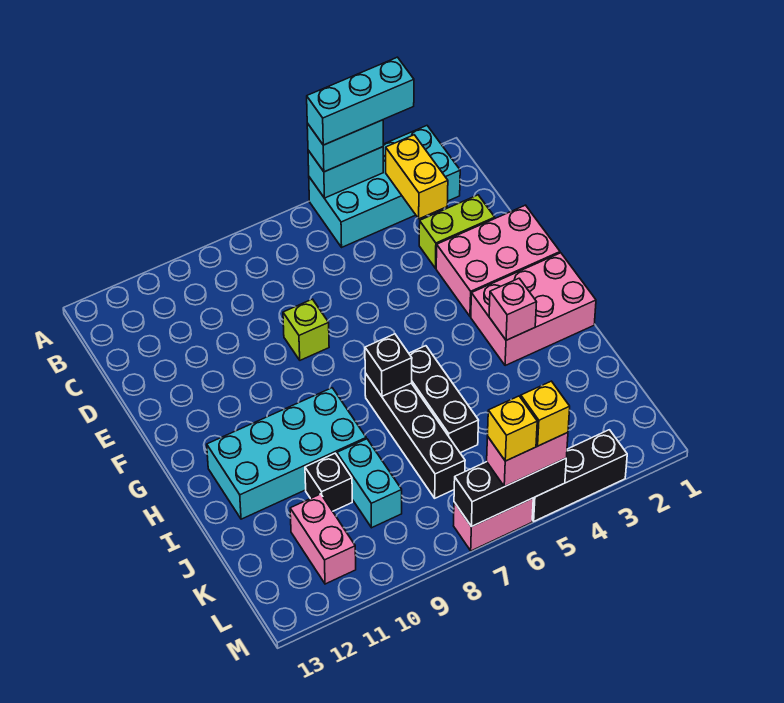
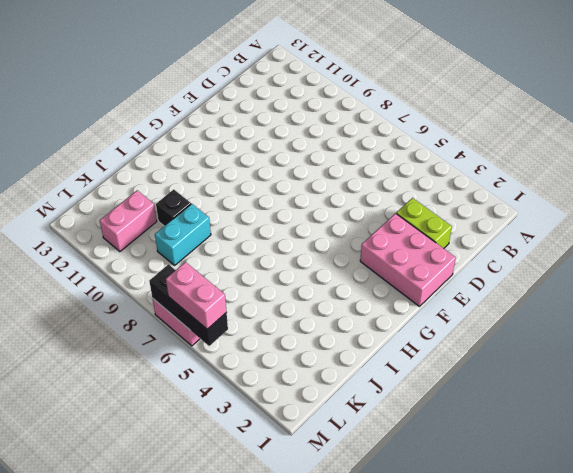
none -> cyan brick A2:B5 level 1
none -> lime brick E8 level 1
none -> pink brick G1:H3 level 1

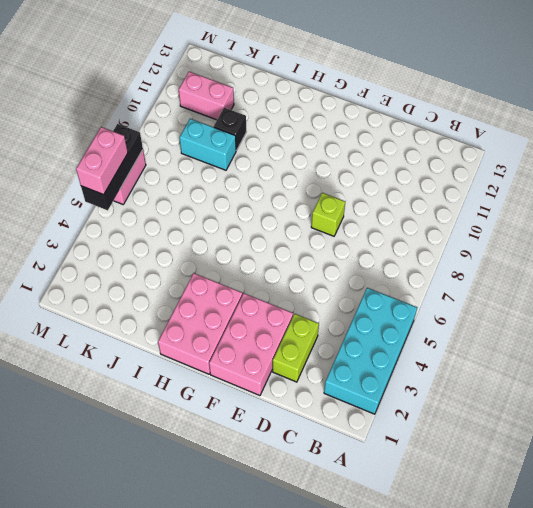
none -> black brick H6:J6 level 1
none -> black brick H7:K7 level 1
none -> cyan brick H9:I12 level 1

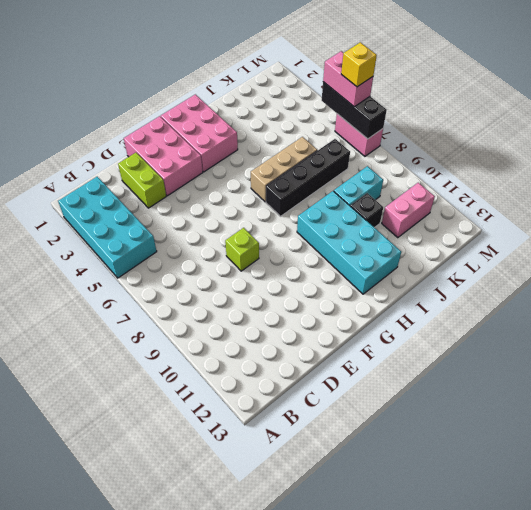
tan brick H6:J6 level 1 -> black brick H6:J6 level 1
none -> black brick M3:M5 level 1
none -> cyan brick A4:A5 level 2
none -> yellow brick B3:C3 level 2

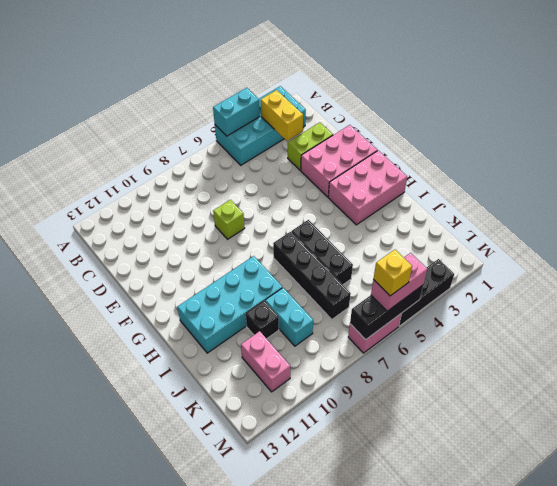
none -> pink brick H3 level 2
none -> black brick H7 level 2
none -> cyan brick A4:A5 level 3

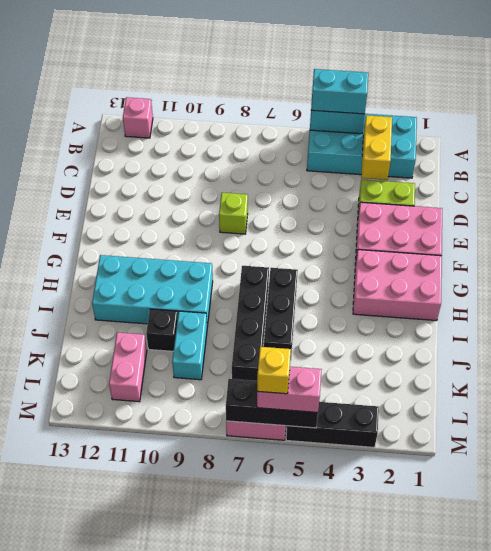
pink brick A12 level 1 -> pink brick H3 level 2
none -> black brick H7 level 2
none -> cyan brick A3:A5 level 4
none -> yellow brick M5 level 4

